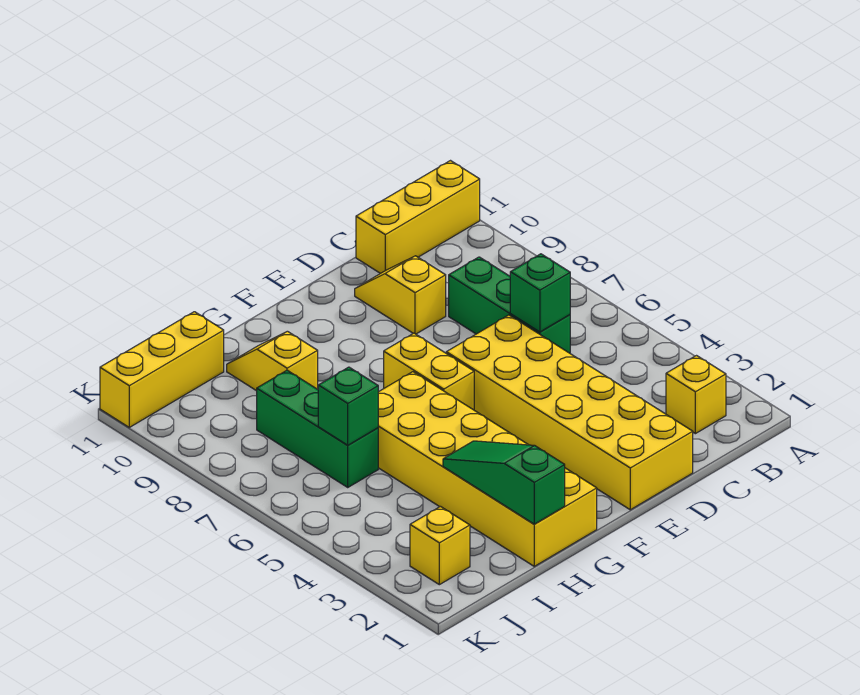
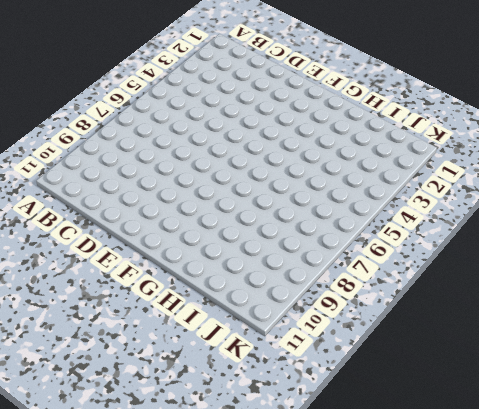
none -> yellow brick A11:C11 level 1
none -> yellow brick B2 level 1
none -> green brick C6:C8 level 1

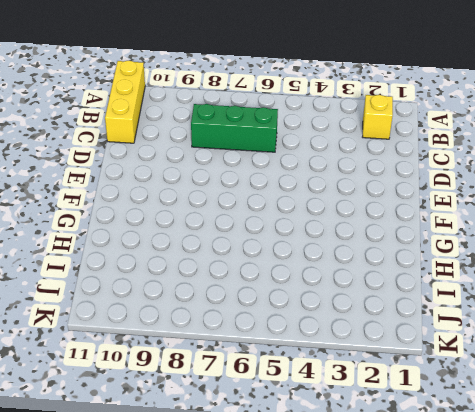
none -> yellow brick D1:E6 level 1
none -> yellow slope D9:D10 level 1 top 9
none -> yellow brick F6:F7 level 1

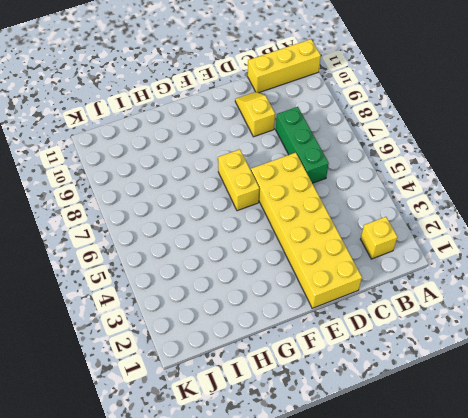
none -> yellow brick G1:H6 level 1
none -> yellow slope H9:H10 level 1 top 9
none -> green brick I6:I8 level 1

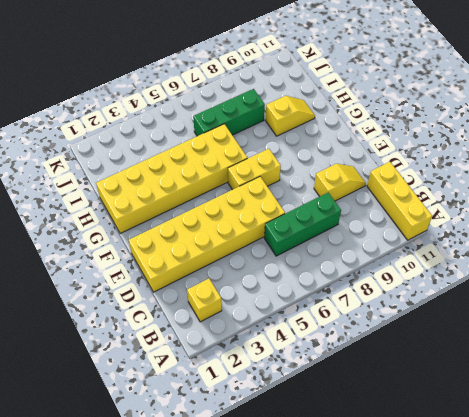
none -> yellow brick I11:K11 level 1
none -> yellow brick J2 level 1
none -> green brick C6 level 2

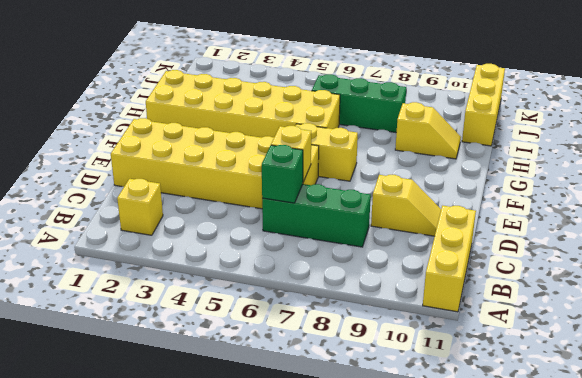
yellow brick D6 level 2 -> yellow brick J2 level 1
none -> green slope H1:H3 level 2 top 1
none -> green brick I6 level 2

